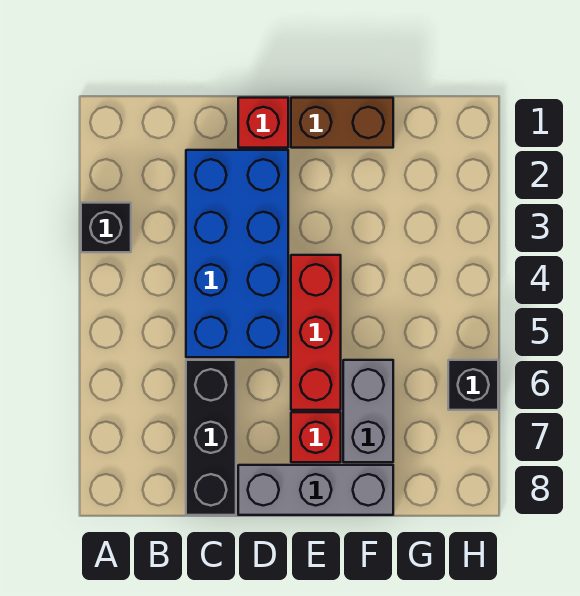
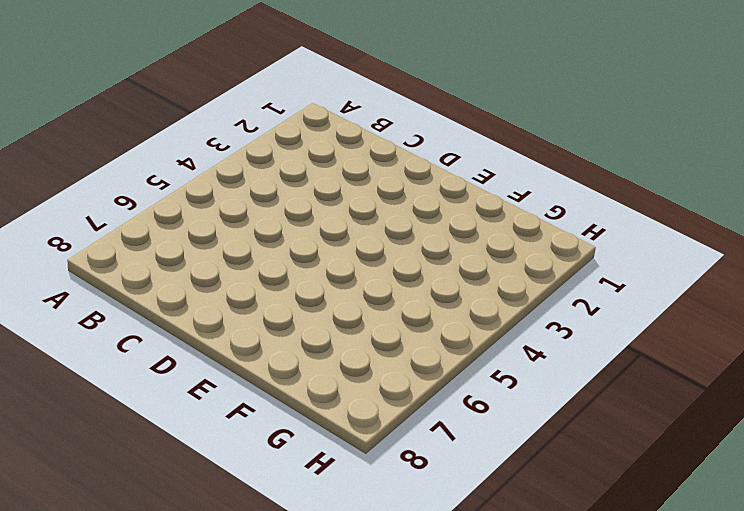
none -> black brick A3 level 1
none -> blue brick C2:D5 level 1

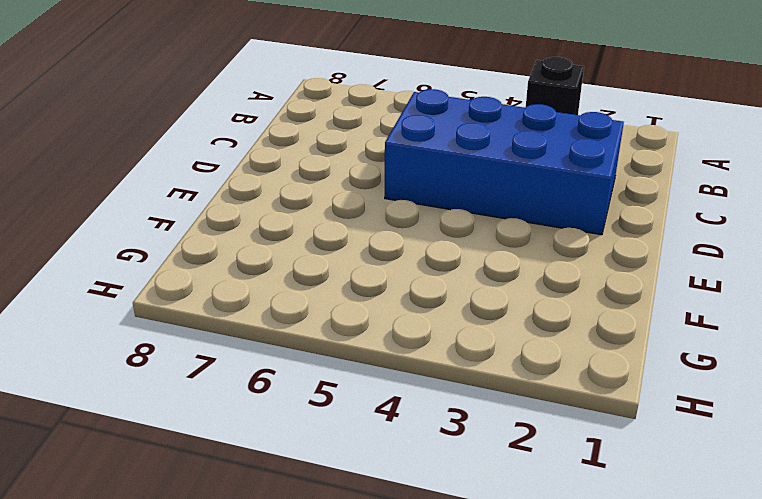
none -> black brick C6:C8 level 1
none -> red brick D1 level 1

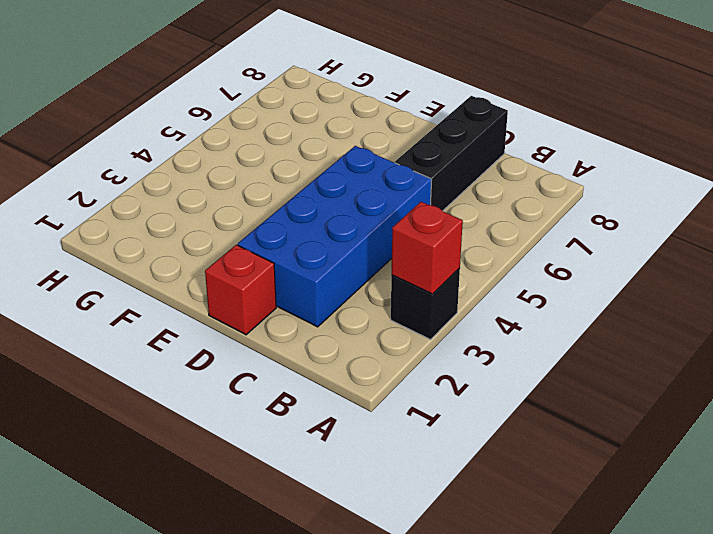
red brick A3 level 2 -> red brick E7 level 1
none -> grey brick D8:F8 level 1
none -> brown brick E1:F1 level 1

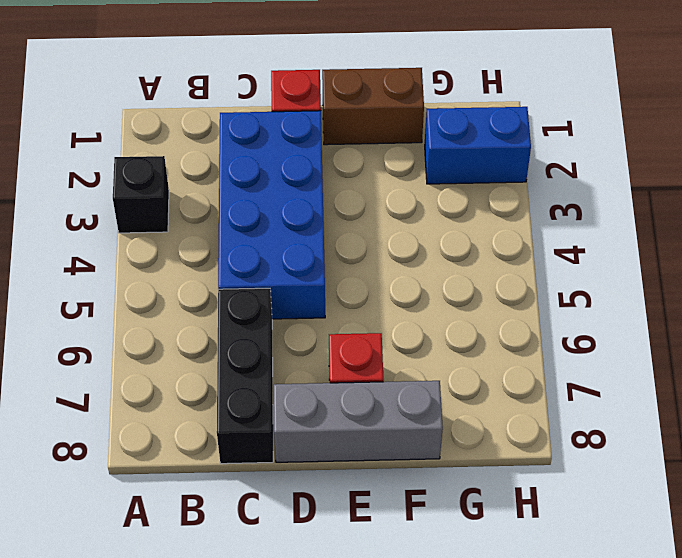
blue brick G2:H2 level 1 -> none
none -> red brick E4:E6 level 1
none -> grey brick F6:F7 level 1

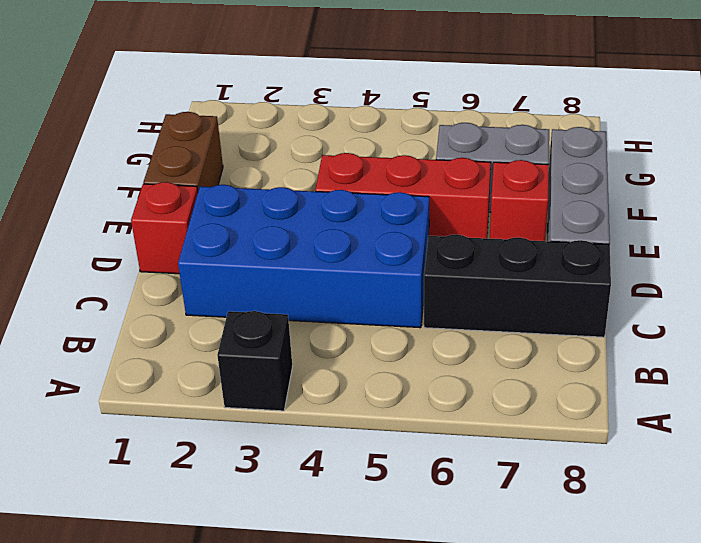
none -> black brick H6 level 1

